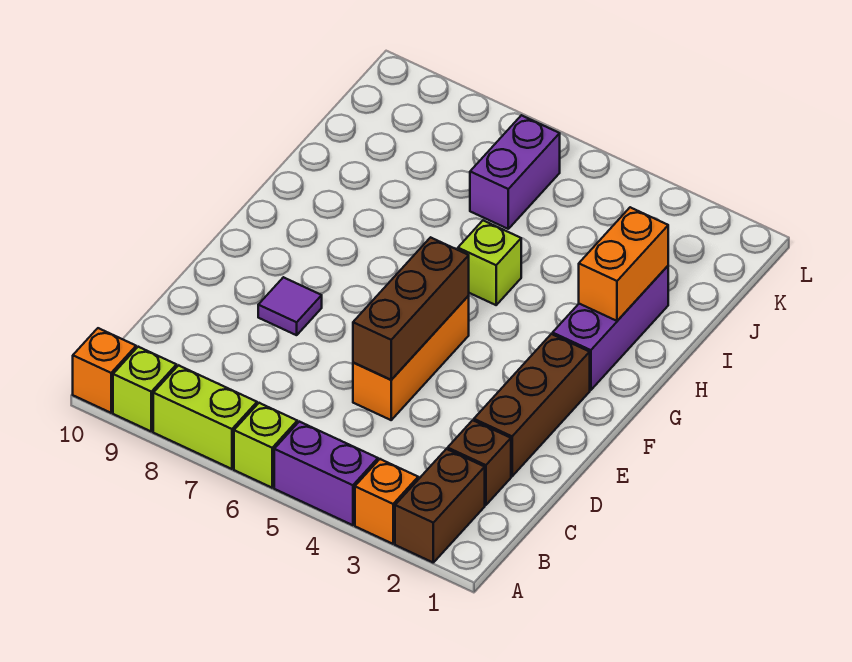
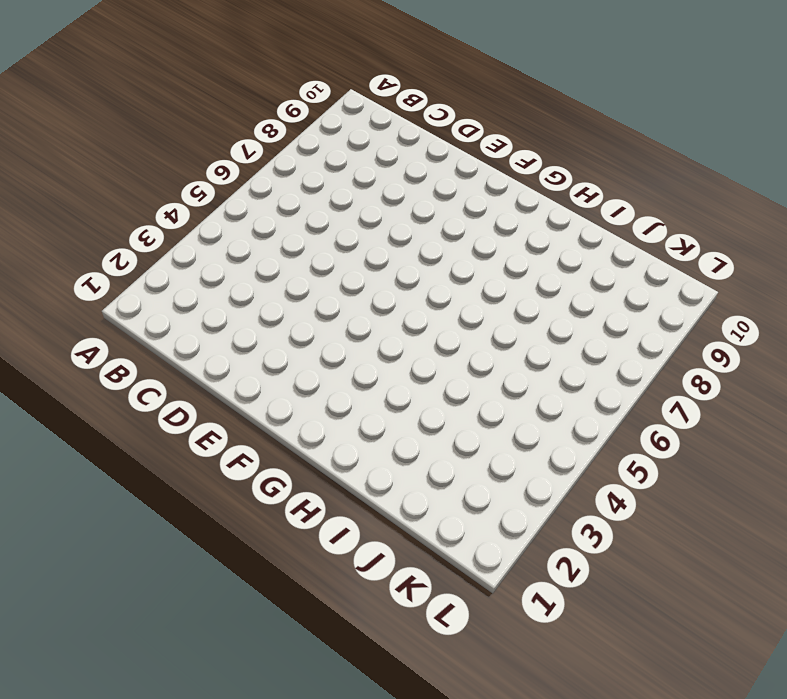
none -> brown brick A2:B2 level 1
none -> orange brick A3 level 1
none -> purple brick A4:A5 level 1

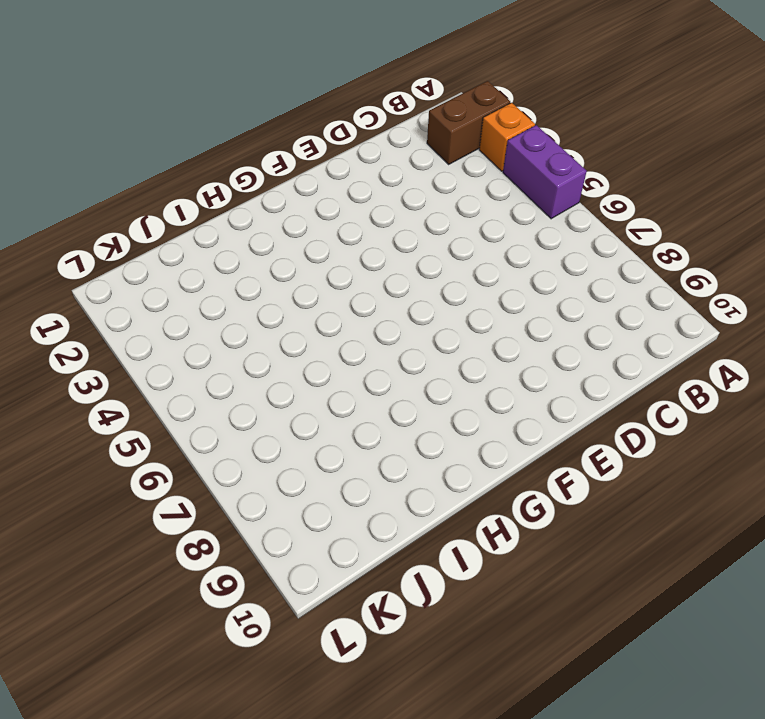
none -> lime brick A6 level 1
none -> lime brick A7:A8 level 1
none -> lime brick A9 level 1

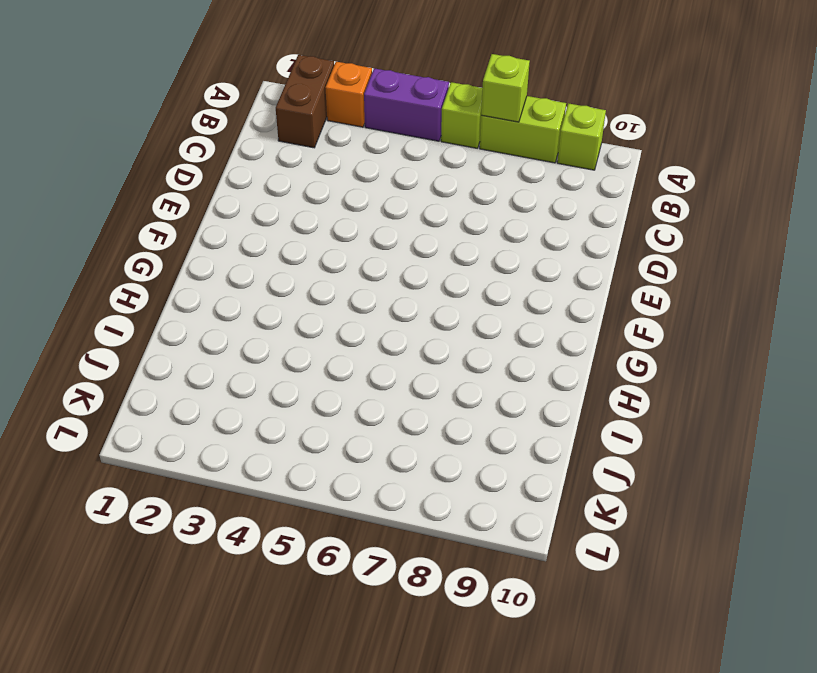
lime brick A7 level 2 -> lime brick H5 level 1
none -> orange brick A10 level 1
none -> brown brick C2 level 1
none -> brown brick D2:F2 level 1

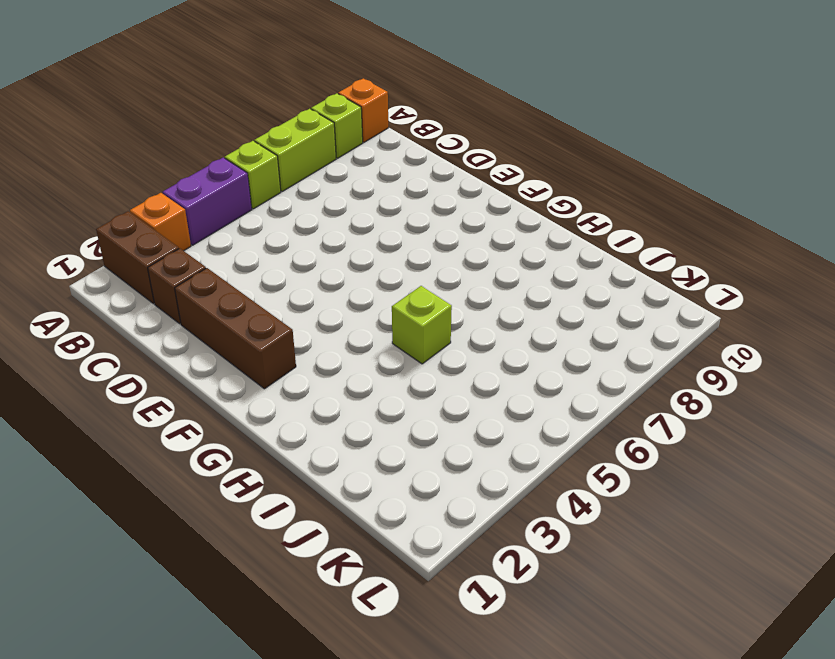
none -> orange brick D5:F5 level 1
none -> purple tile E8 level 1
none -> purple brick G2:I2 level 1

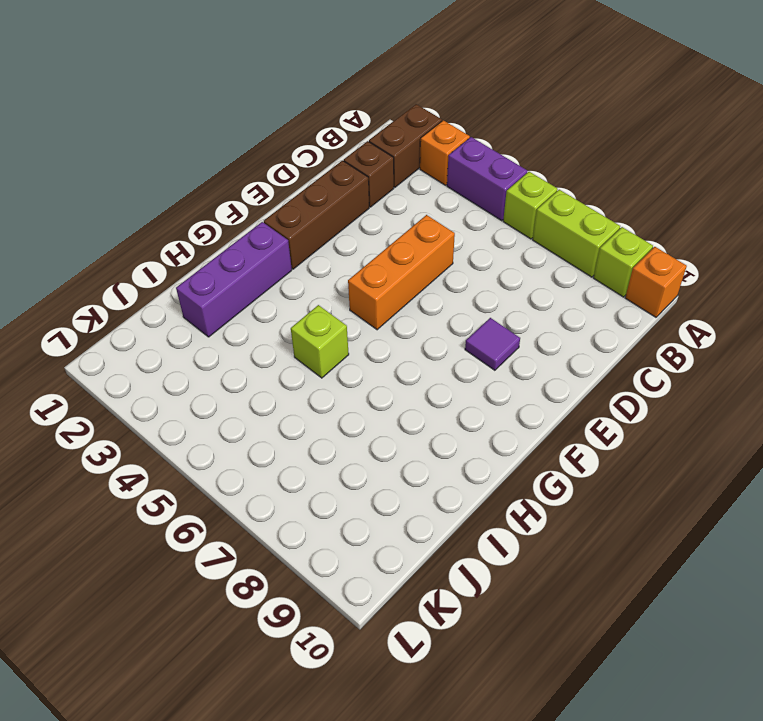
none -> purple brick J6:K6 level 1
none -> brown brick D5:F5 level 2
none -> orange brick H2:I2 level 2

